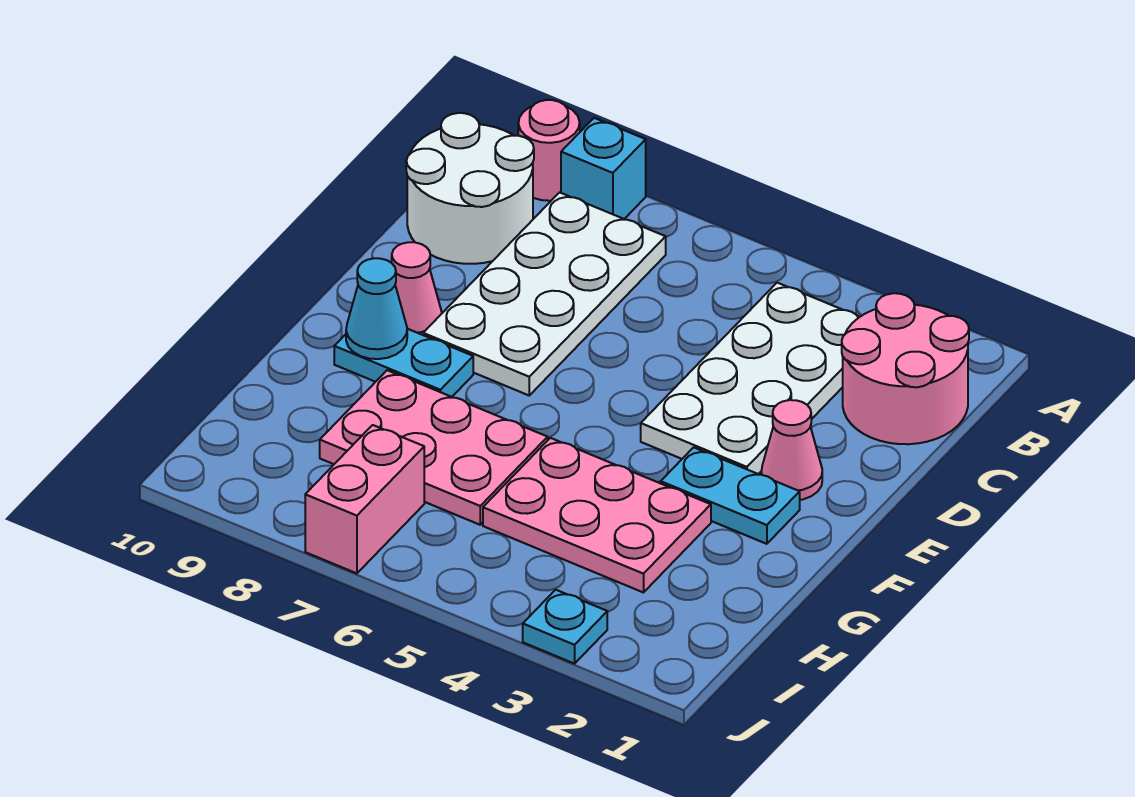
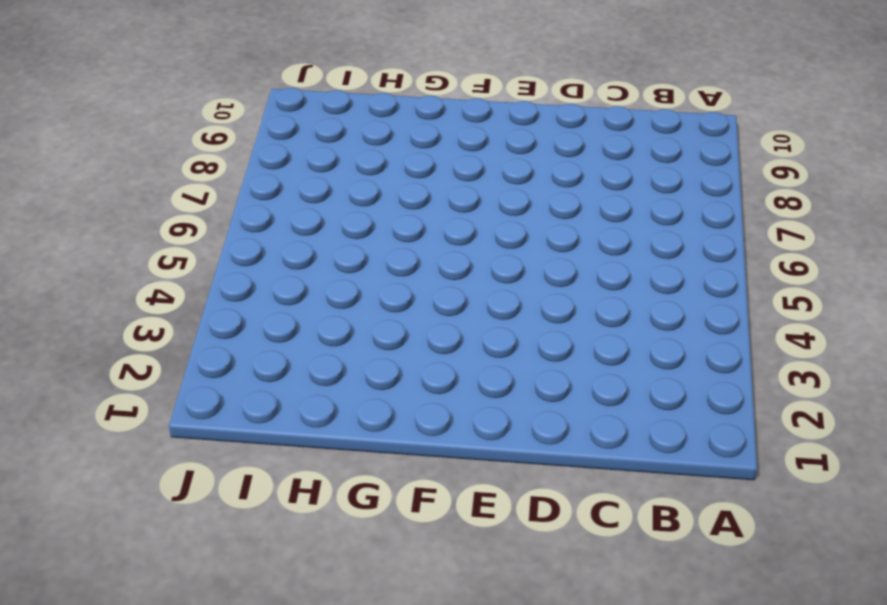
none -> cyan brick A8 level 1
none -> pink round brick A9 level 1
none -> pink round brick B1:C2 level 1

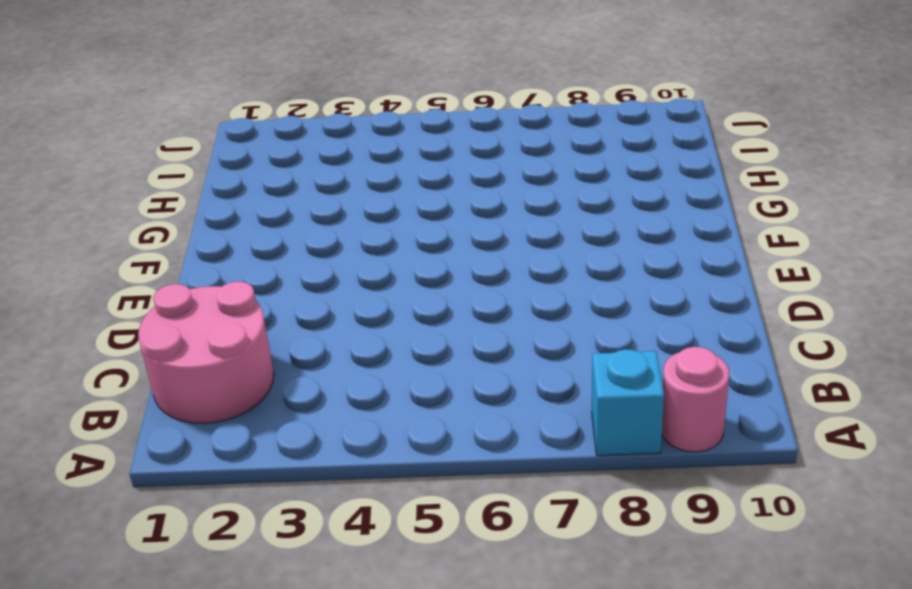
none -> white plate B3:E4 level 1
none -> white plate B7:E8 level 1
none -> white round brick B9:C10 level 1

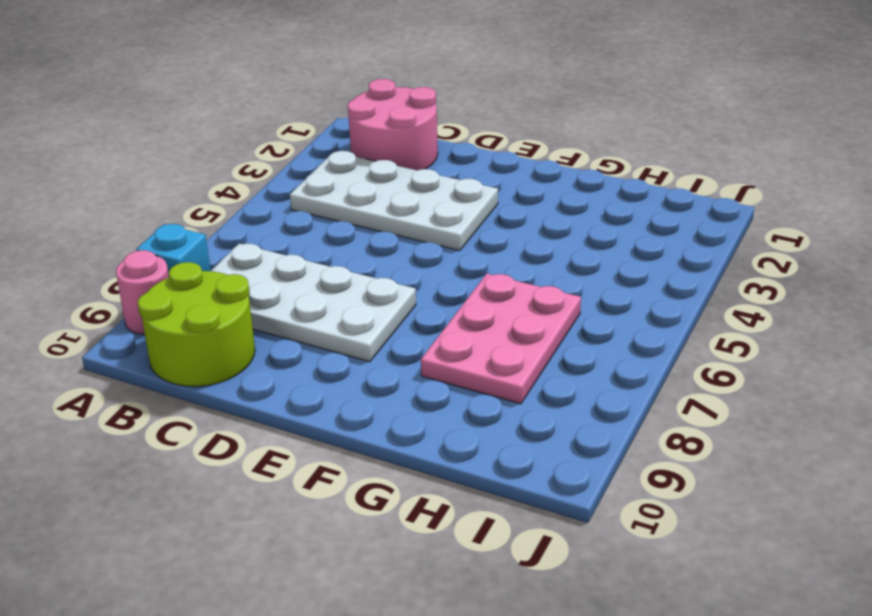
lime round brick B9:C10 level 1 -> white round brick B9:C10 level 1
none -> pink cone E2 level 1
none -> pink cone E9 level 1
none -> cyan plate F2:F3 level 1

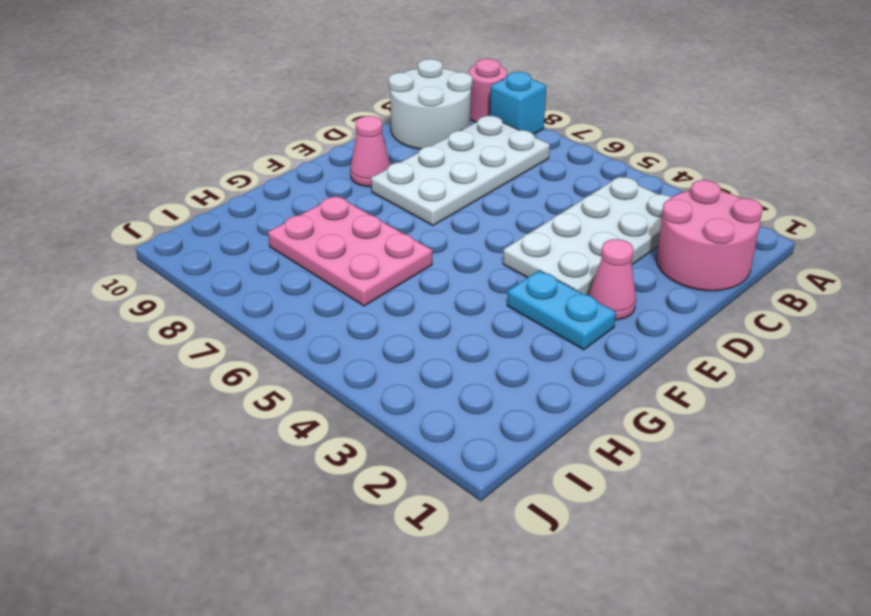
none -> cyan plate F8:F9 level 1
none -> pink plate G3:H5 level 1
none -> pink brick I7:J7 level 1

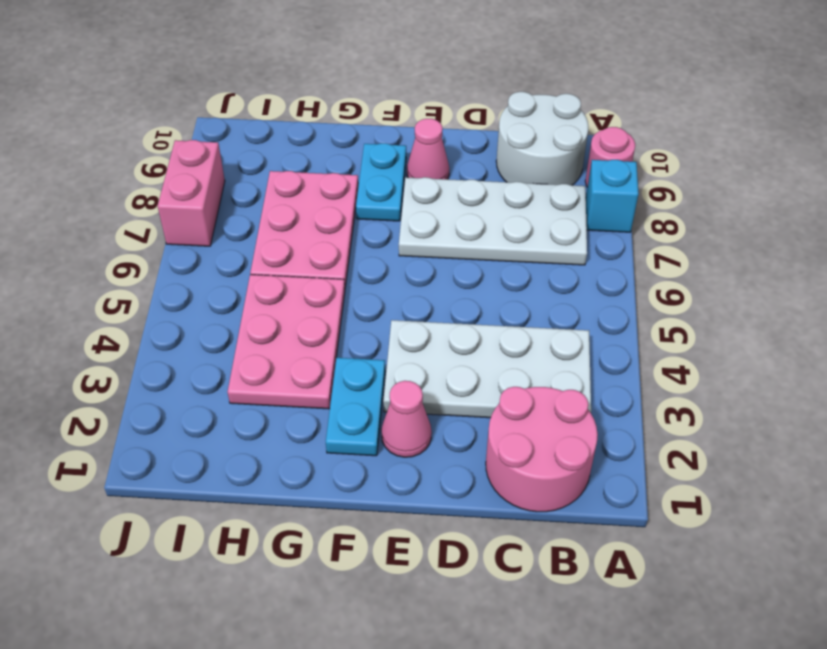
pink brick J7:J8 level 1 -> pink brick I7:J7 level 1
none -> cyan plate J3 level 1
none -> cyan cone F9 level 2

